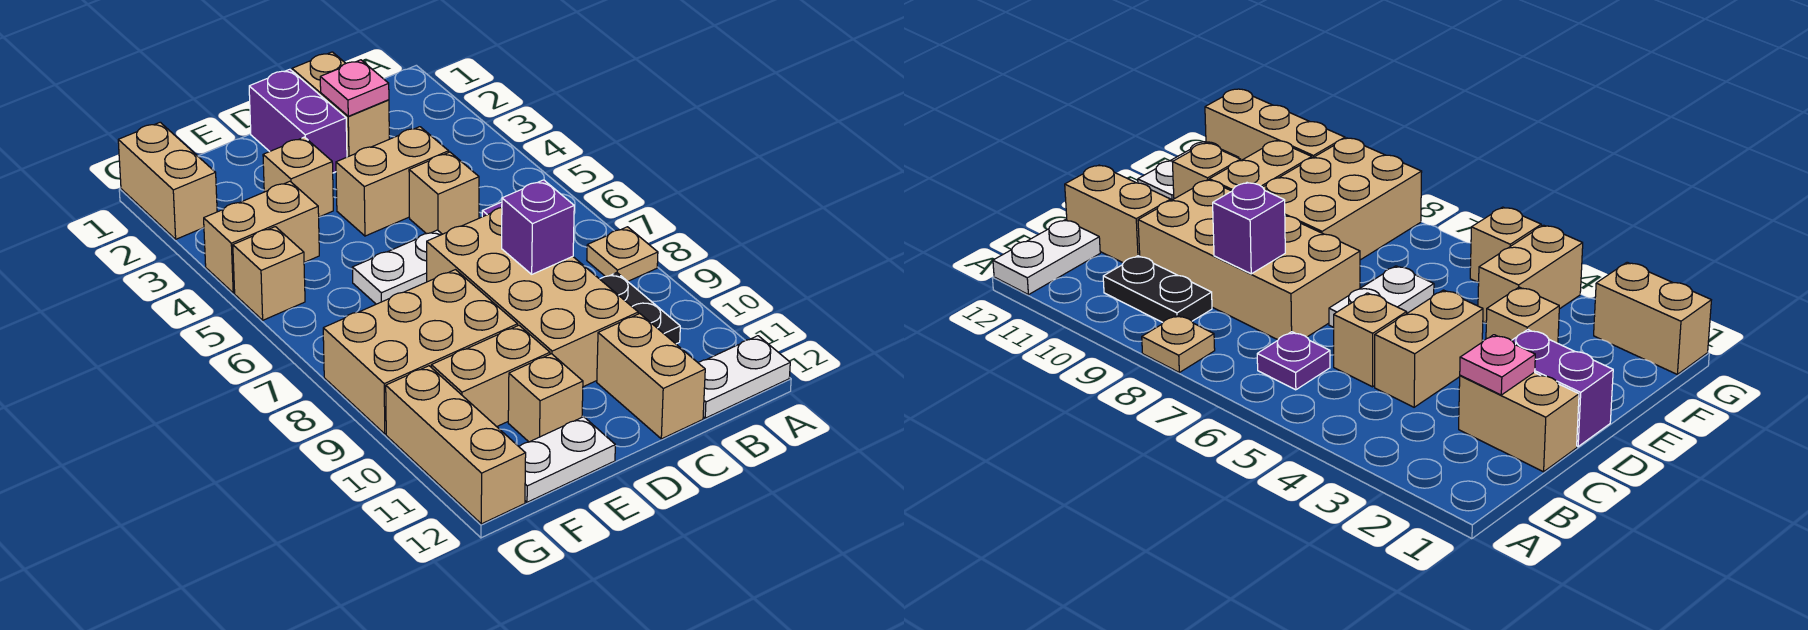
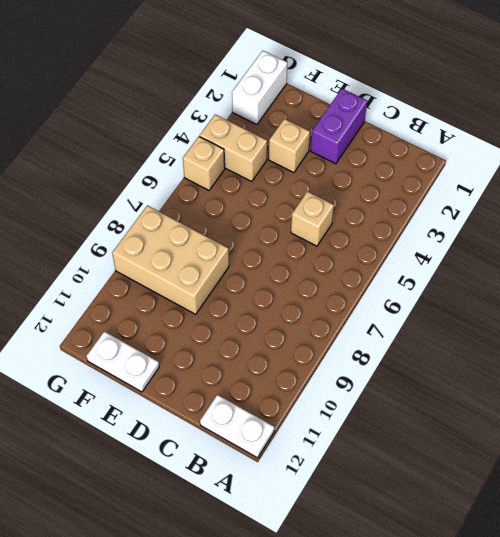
white brick G1:G2 level 1 -> tan brick G1:G2 level 1
none -> tan plate A8 level 1
none -> purple plate B6 level 1
none -> black plate B9:B10 level 1

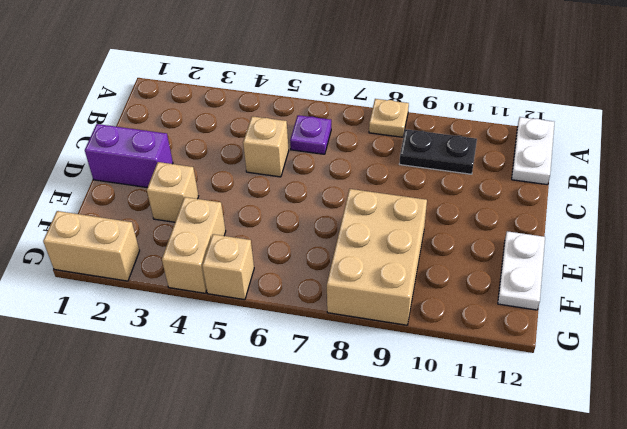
none -> tan brick C1:C2 level 1
none -> tan brick C4:D4 level 1
none -> tan brick C7:D10 level 1

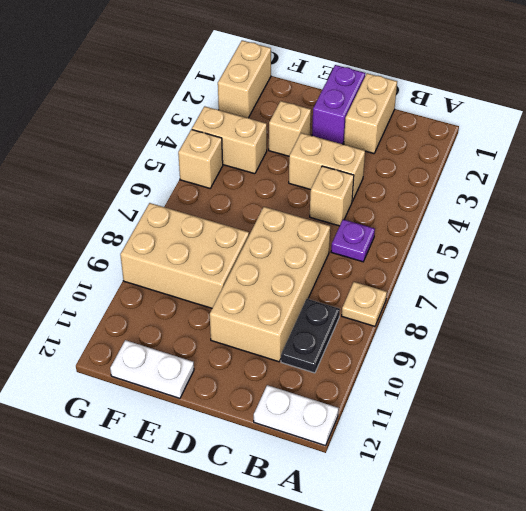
none -> tan brick C11:C12 level 1
none -> white plate D6:E6 level 1
none -> tan brick E10:F10 level 1

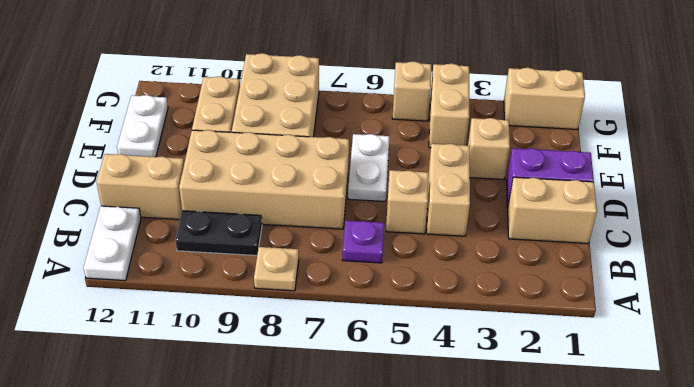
none -> tan brick E11 level 1
none -> tan brick G10:G12 level 1
none -> pink plate C2 level 2

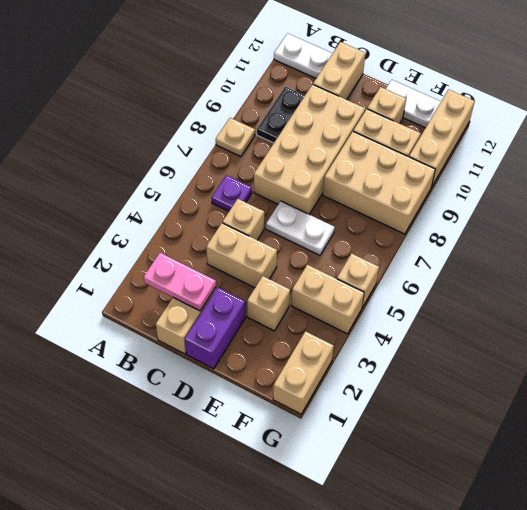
pink plate B2:C2 level 2 -> pink plate C2 level 2
none -> purple brick C8 level 2

